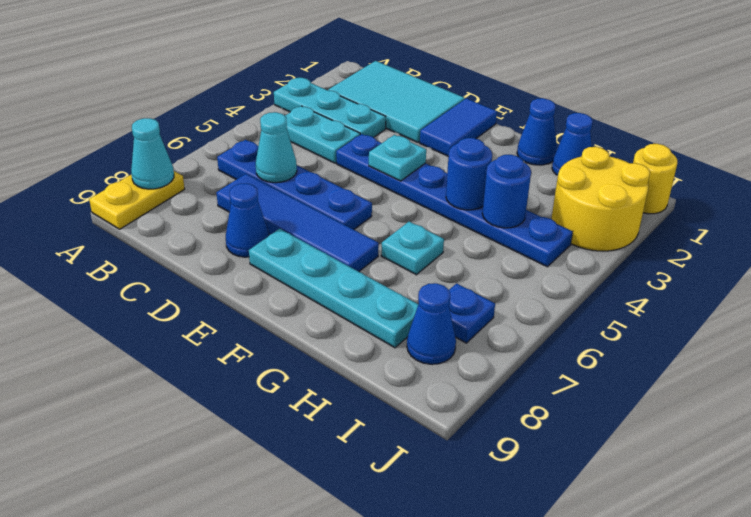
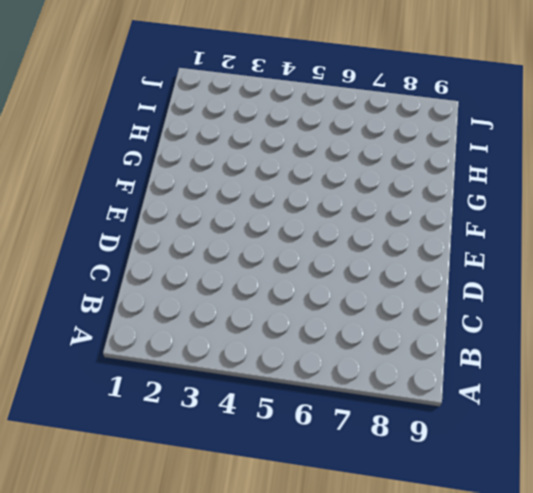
none -> cyan plate A3:C3 level 1
none -> yellow plate A8:A9 level 1
none -> cyan tile B1:D2 level 1

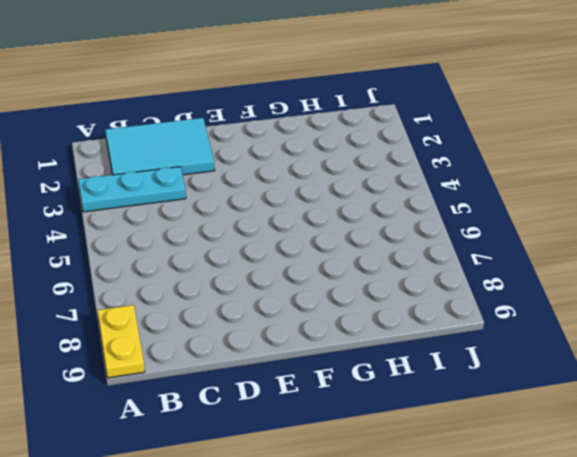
none -> cyan plate B4:C4 level 1
none -> blue plate B6:E6 level 1
none -> blue tile C7:F7 level 1

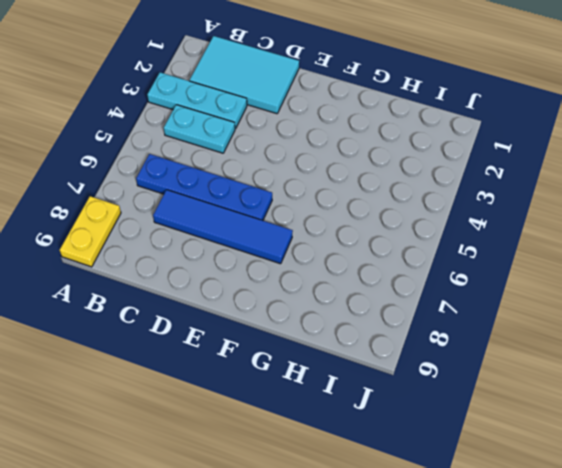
none -> blue plate D4:I4 level 1
none -> blue cone D8 level 1
none -> blue tile E1:E2 level 1

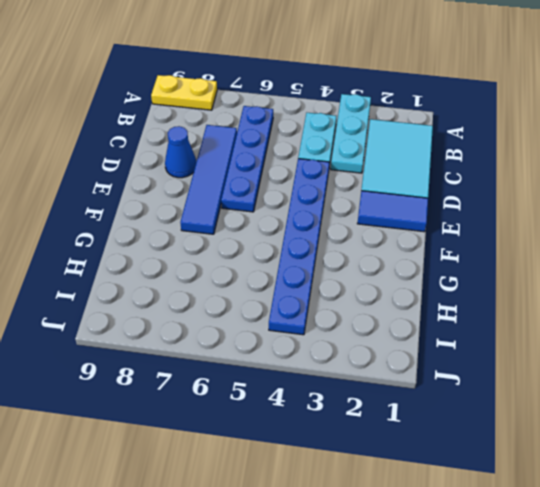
none -> cyan plate E8:H8 level 1
none -> blue cone G1 level 1
none -> cyan plate G6 level 1

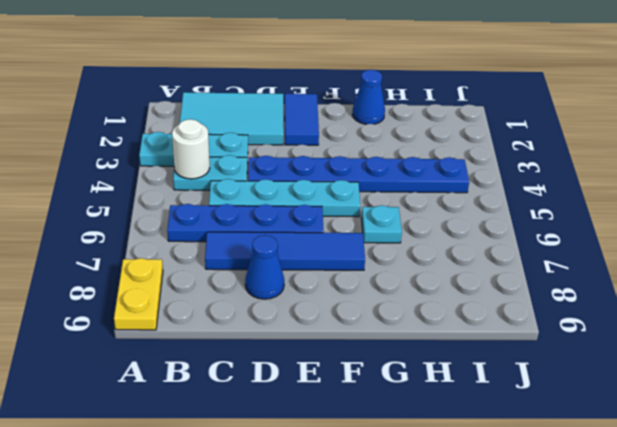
white round brick B4 level 2 -> none
cyan plate C5:F5 level 1 -> cyan plate E8:H8 level 1
none -> blue cone H1 level 1
none -> yellow round brick I2:J3 level 1
none -> blue plate I7 level 1

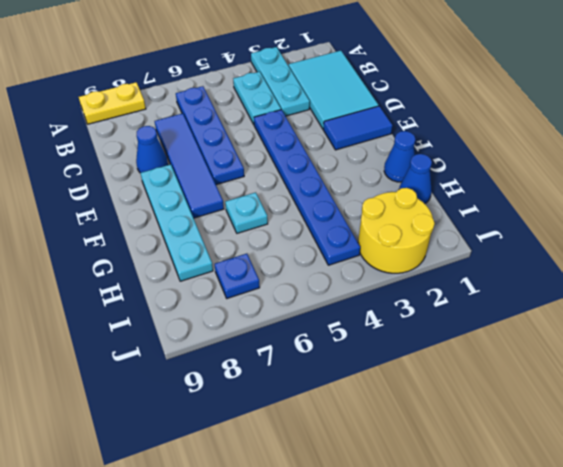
none -> blue cone I8 level 1
none -> yellow round brick J1 level 1
none -> cyan cone A8 level 2

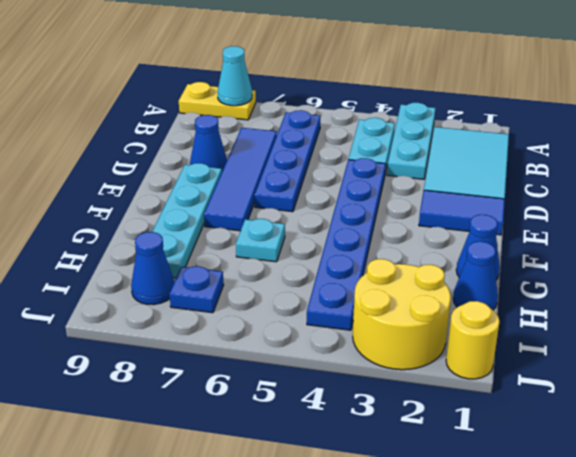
none -> cyan cone C6 level 2
none -> cyan plate E4 level 2
none -> blue round brick G4 level 2

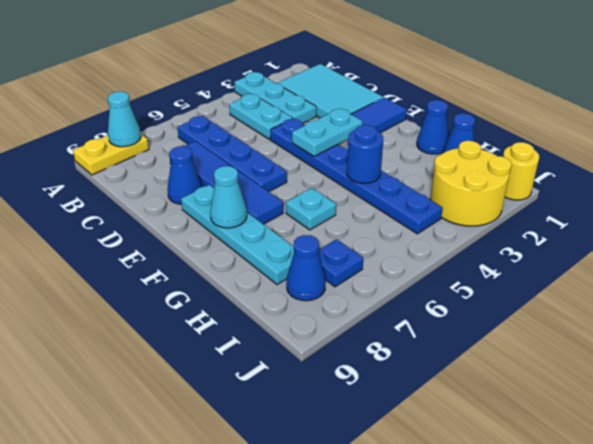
cyan plate E3:E4 level 2 -> cyan plate E4 level 2
cyan cone F8 level 2 -> cyan cone C6 level 2
none -> blue round brick H4 level 2

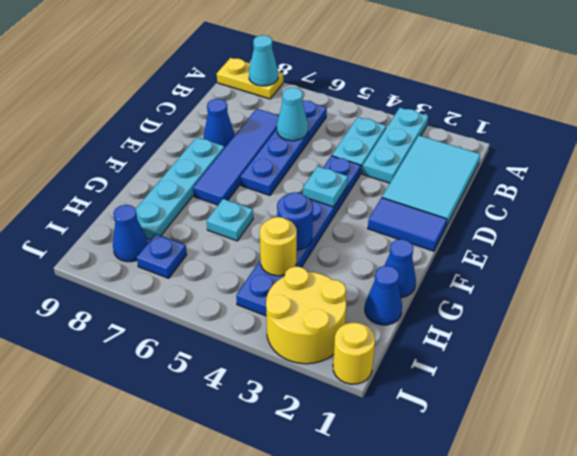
yellow round brick H4 level 2 -> blue round brick H4 level 2

